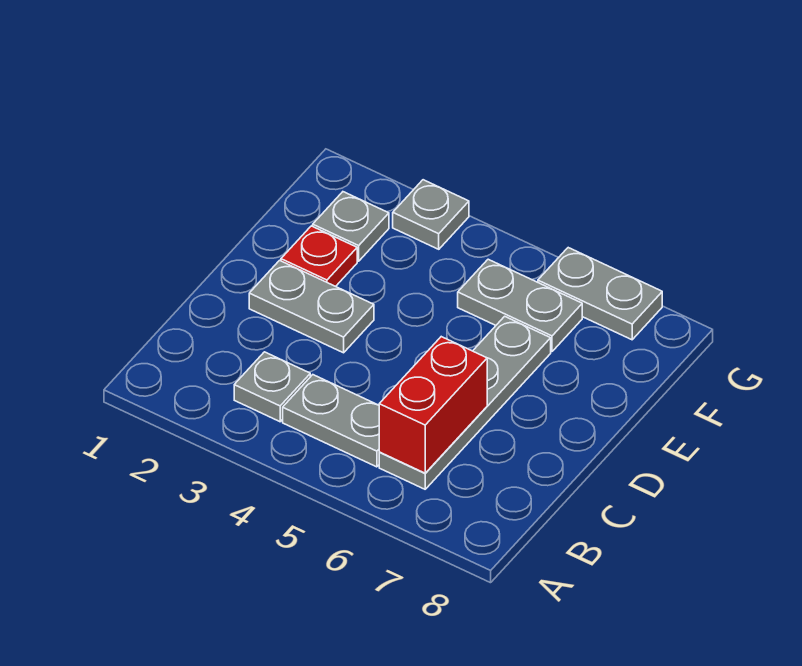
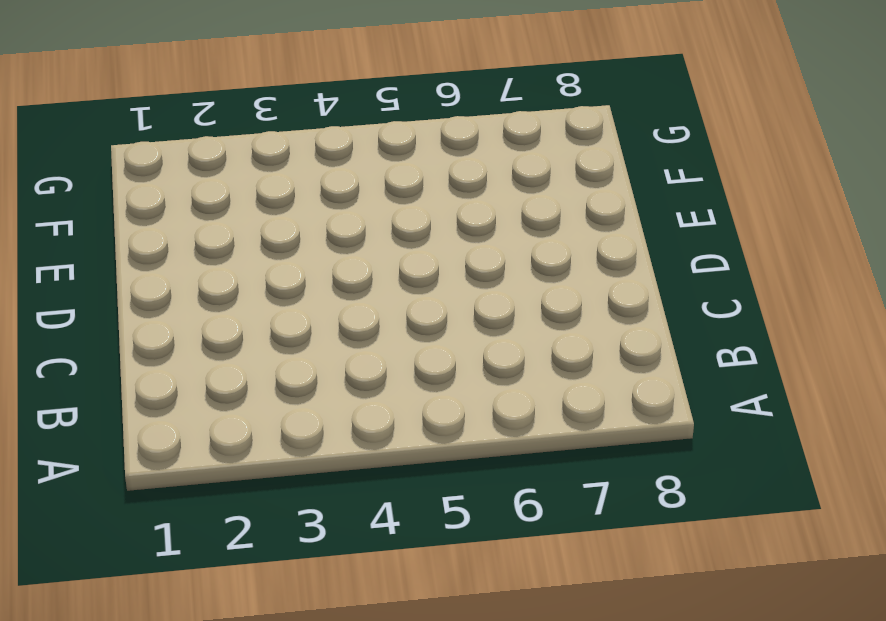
none -> grey plate B3 level 1
none -> grey plate B4:B5 level 1

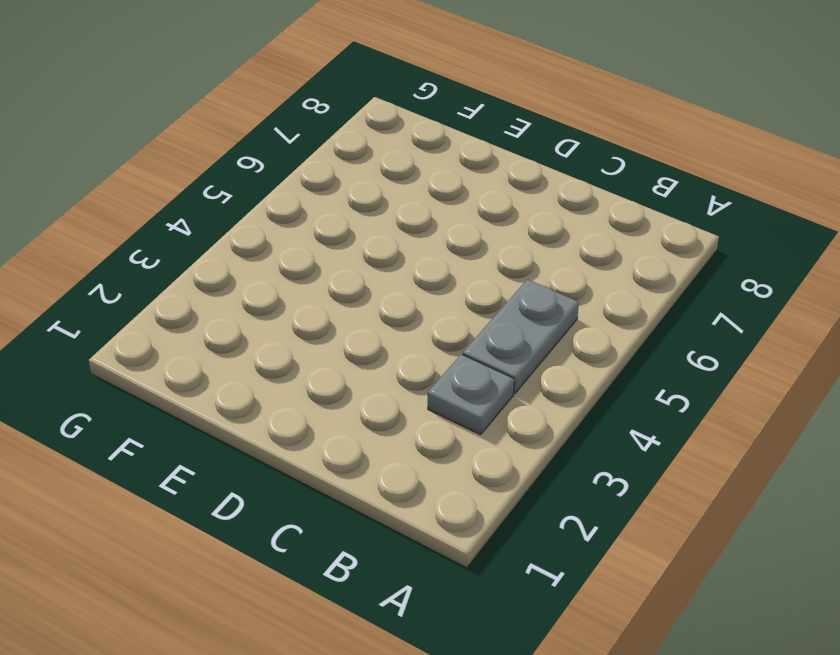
none -> grey plate B6:E6 level 1
none -> grey plate D2:D3 level 1

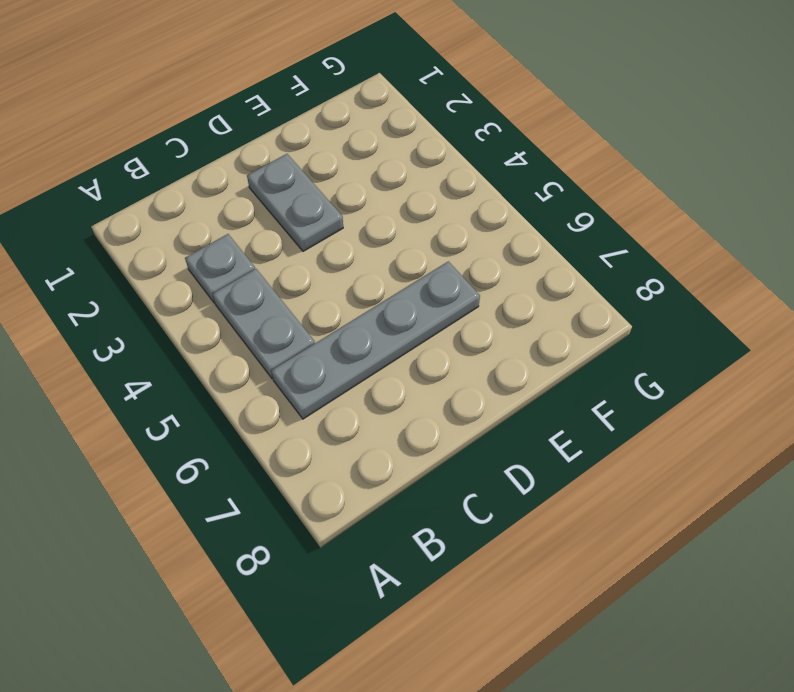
none -> red plate E2 level 1
none -> grey plate F2 level 1

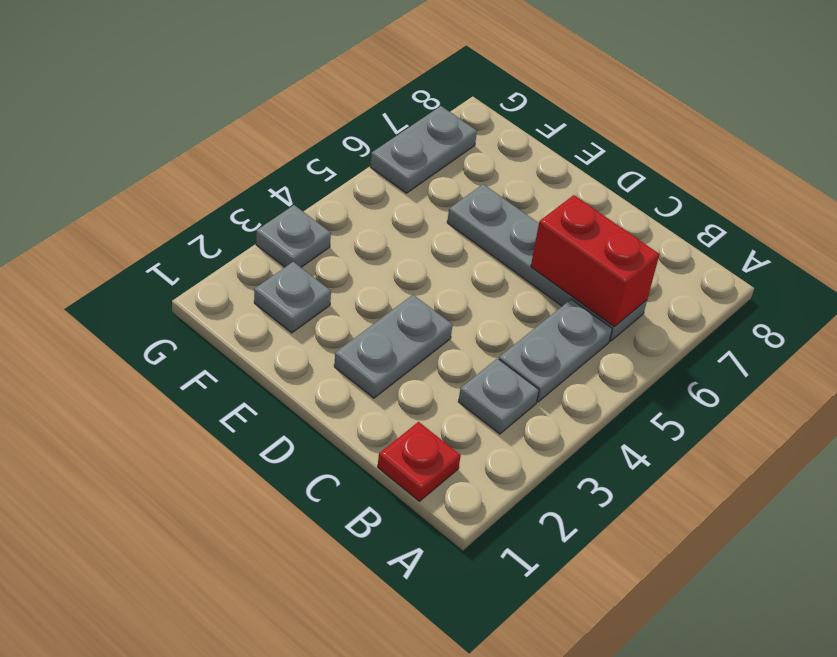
red plate B1 level 1 -> red plate E2 level 1
none -> grey plate F5:F6 level 1

